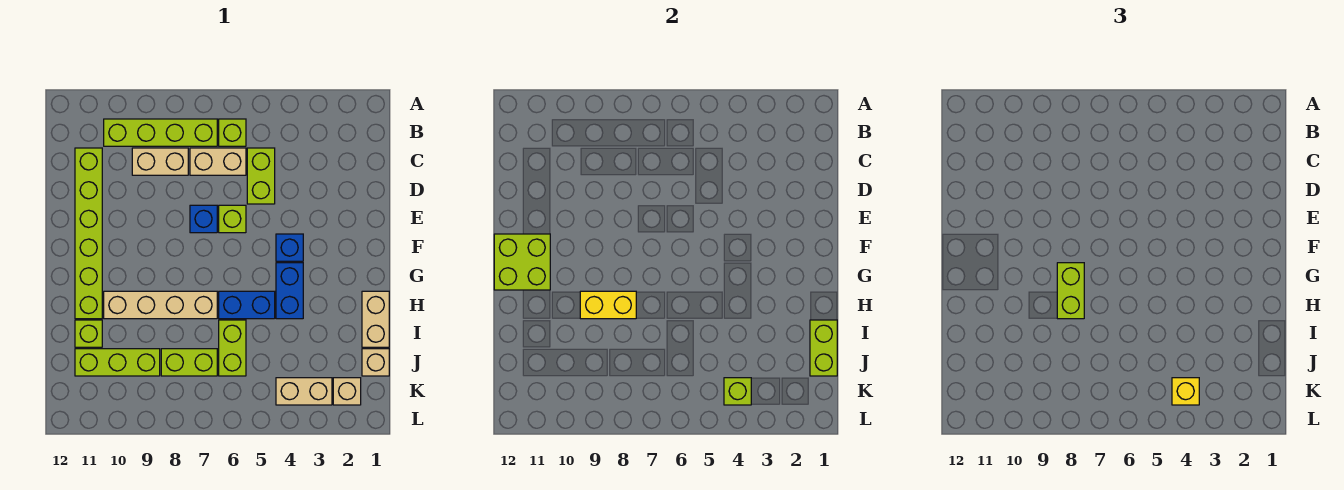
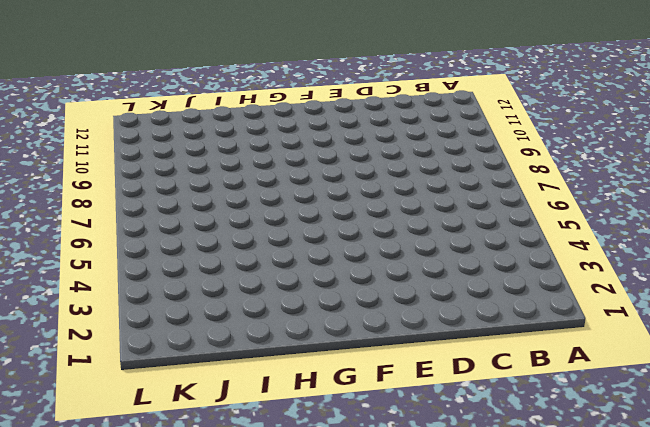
none -> lime brick B6 level 1
none -> lime brick B7:B10 level 1
none -> lime brick C5:D5 level 1

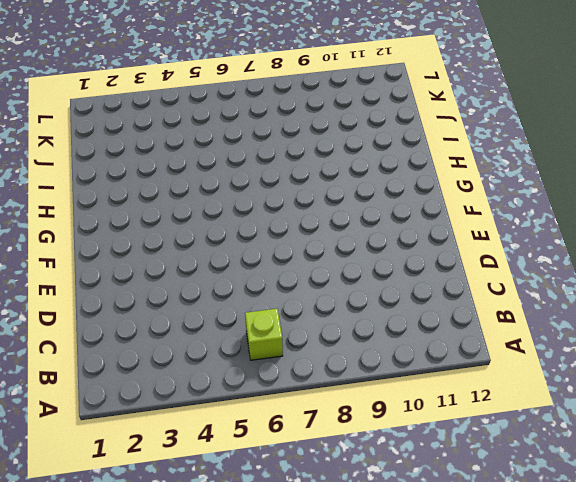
none -> lime brick B7:B10 level 1
none -> lime brick C5:D5 level 1
none -> tan brick C6:C7 level 1

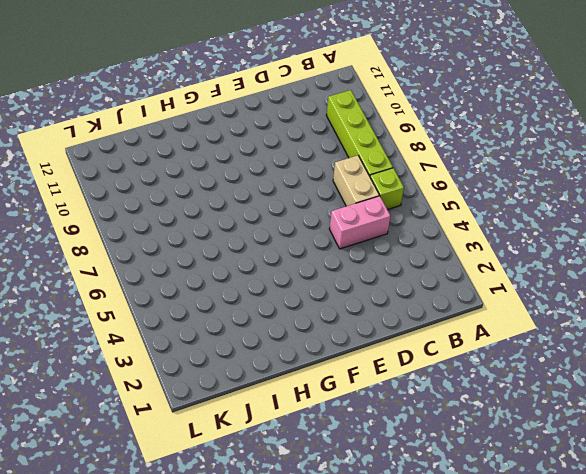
pink brick C5:D5 level 1 -> lime brick C5:D5 level 1
none -> tan brick C8:C9 level 1
none -> lime brick C11:H11 level 1
none -> lime brick E6 level 1

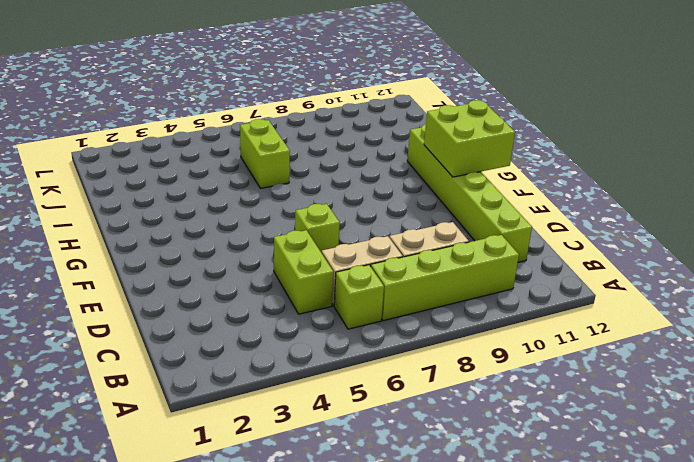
none -> blue brick E7 level 1
none -> blue brick F4 level 1
none -> blue brick G4:H4 level 1

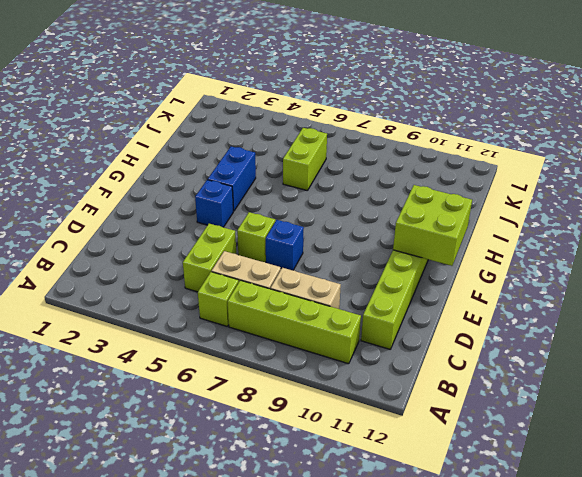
none -> tan brick H1:I1 level 1
none -> blue brick H5:H6 level 1
none -> tan brick H7:H10 level 1

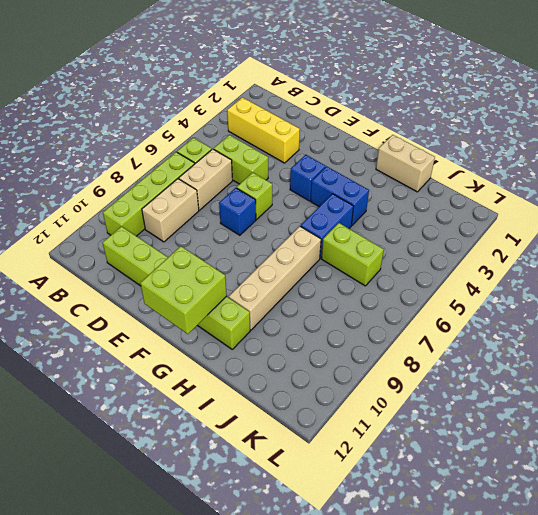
yellow brick B3:D3 level 1 -> none
none -> lime brick I11 level 1
none -> tan brick J1 level 1
none -> lime brick J7:J8 level 1

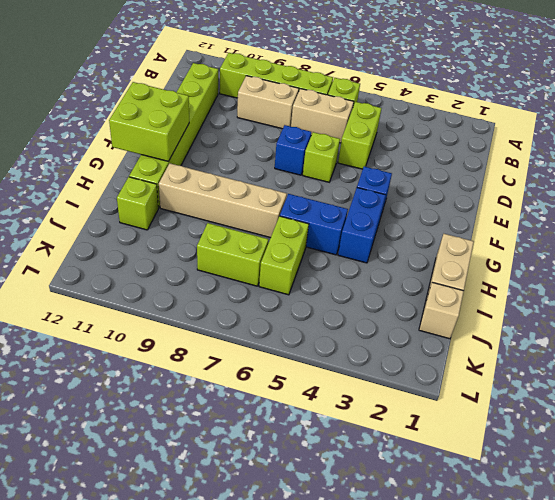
none -> lime brick J9:J11 level 1
none -> tan brick K2 level 1
none -> tan brick K3:K4 level 1

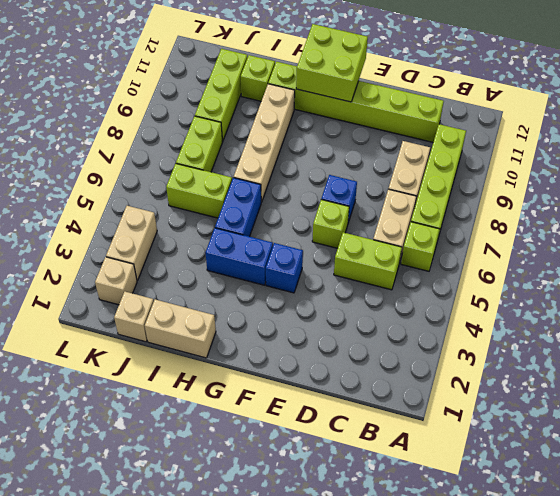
none -> yellow brick H8:H9 level 2
none -> lime brick I1:J1 level 2
none -> lime brick K4 level 2

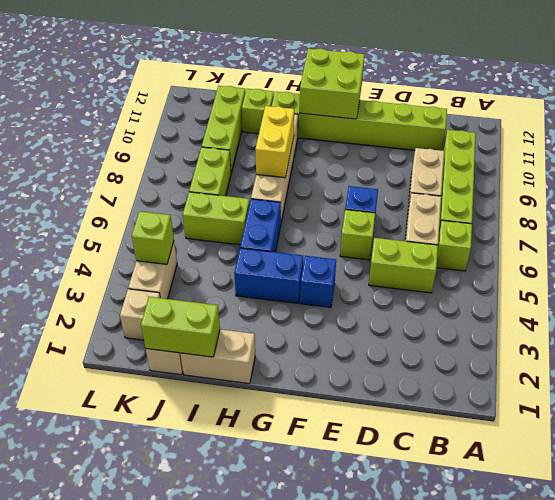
none -> lime brick G8:H8 level 3
none -> yellow brick K4 level 3

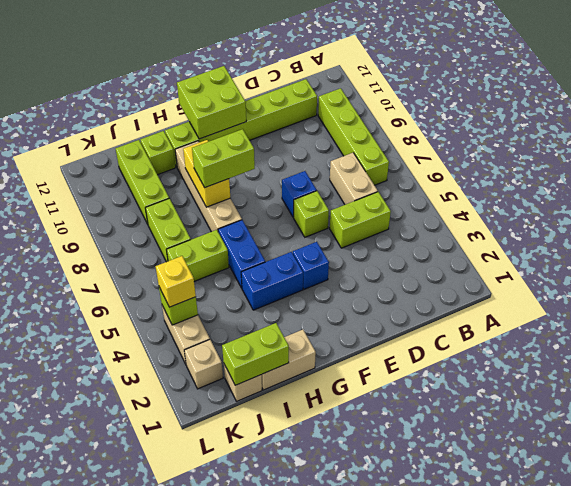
none -> lime brick B6 level 1
none -> tan brick C8:C9 level 1

